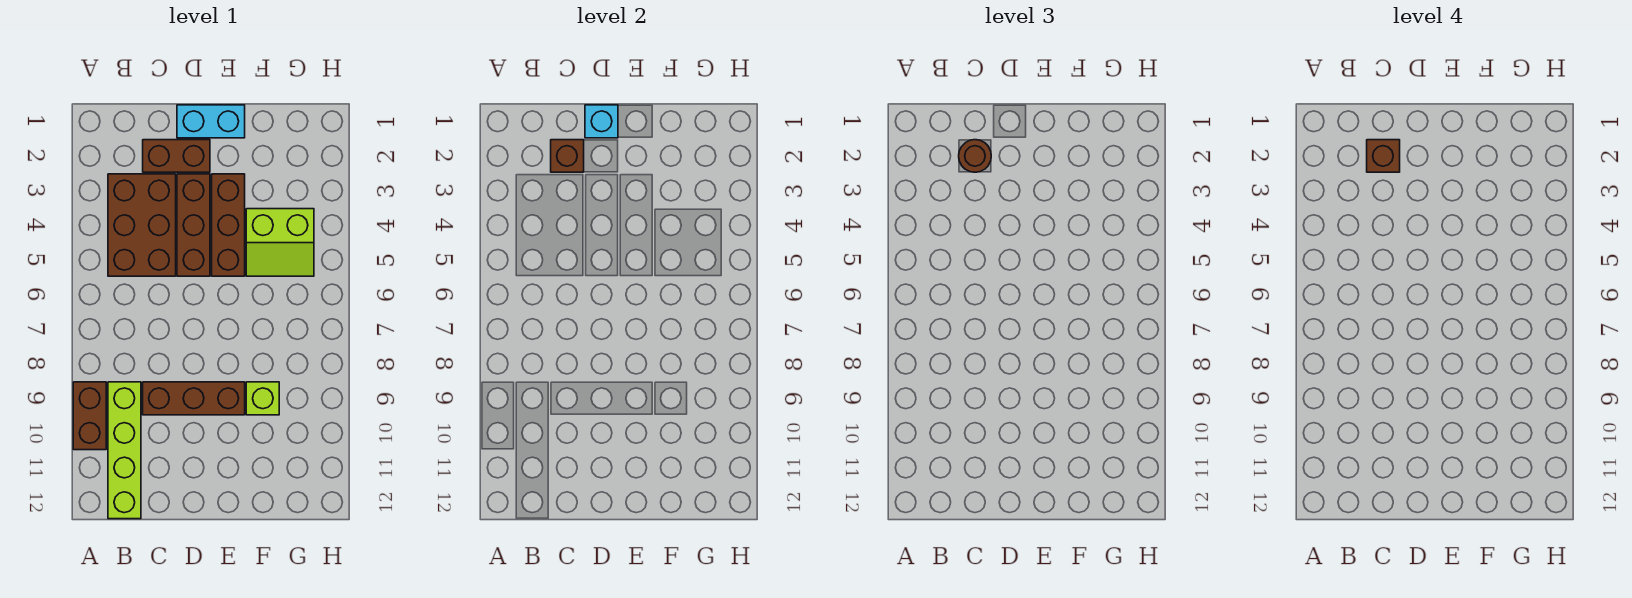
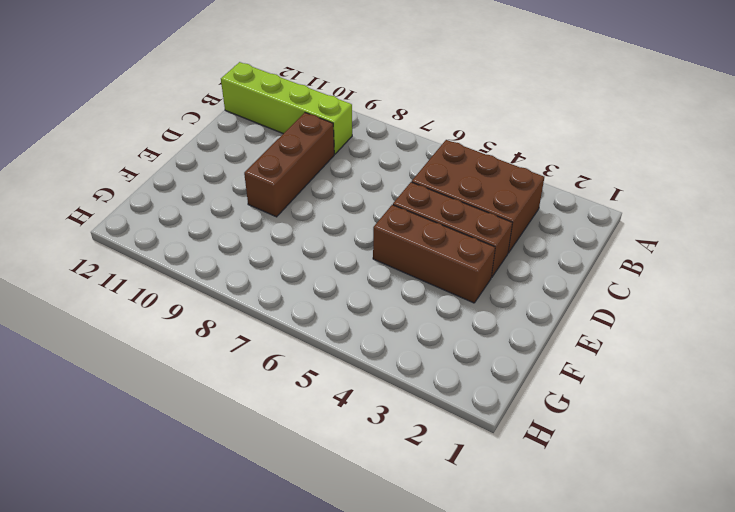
none -> brown brick A9:A10 level 1
none -> brown brick C2:D2 level 1
none -> cyan brick D1:E1 level 1

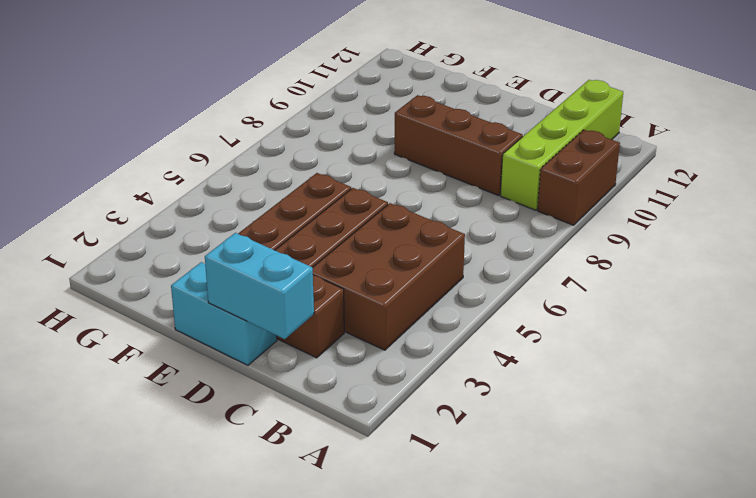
cyan brick C1:D1 level 2 -> cyan brick D1 level 2
none -> lime slope F4:G5 level 1 top 4
none -> lime brick F9 level 1
none -> brown brick C2 level 2

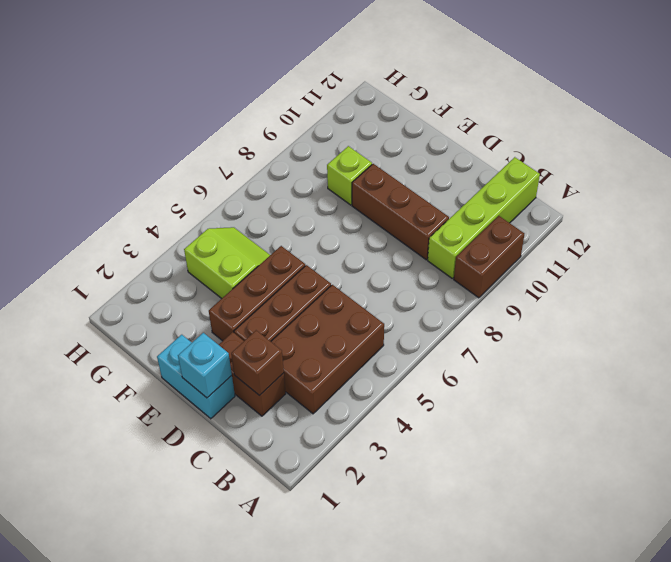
none -> brown round brick C2 level 3
none -> brown brick C2 level 4

